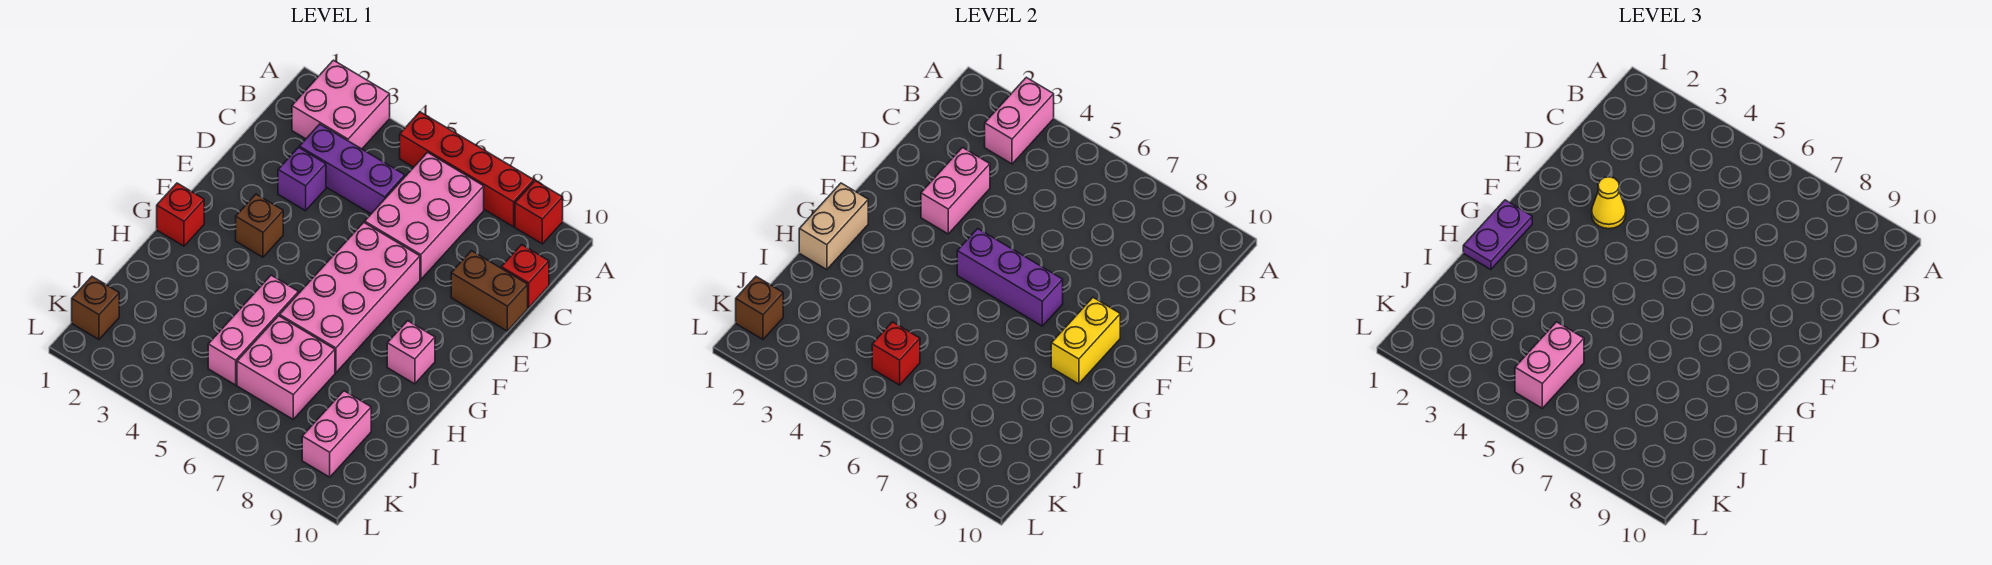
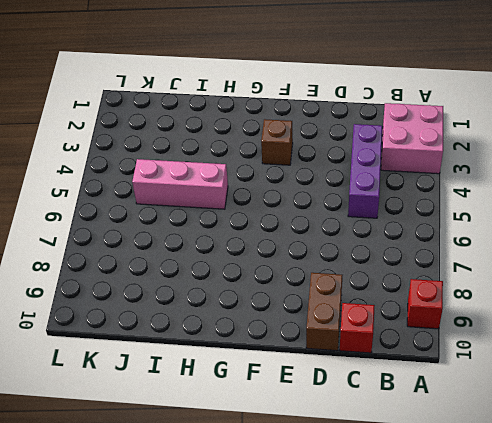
none -> red brick A5:A8 level 1
none -> pink brick B6:D7 level 1
none -> purple brick D3 level 1

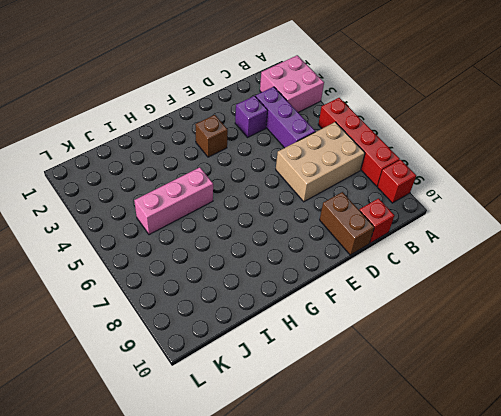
tan brick B6:D7 level 1 -> pink brick B6:D7 level 1
none -> pink brick E6:H7 level 1
none -> red brick G1 level 1
none -> pink brick G9 level 1

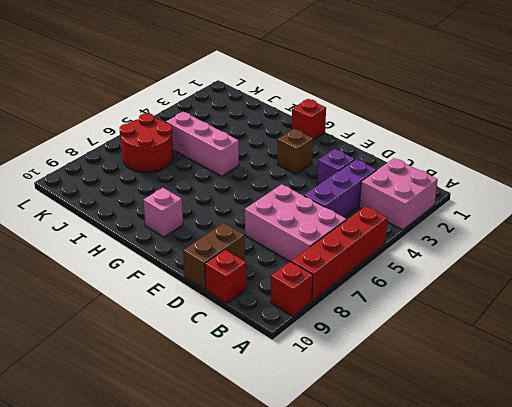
red round brick J6:K7 level 1 -> pink brick I6:J7 level 1
none -> pink brick E6:H7 level 1
none -> pink brick J9:K9 level 1
none -> brown brick K1 level 1

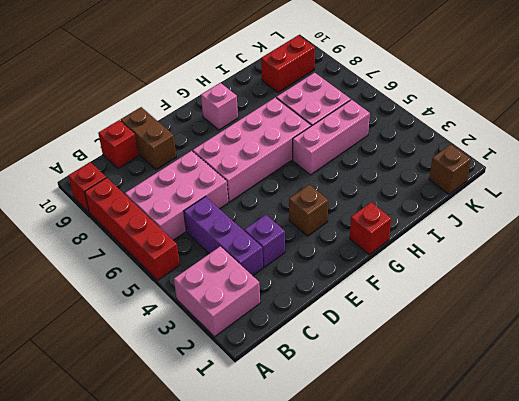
red brick J9:K9 level 1 -> pink brick J9:K9 level 1
none -> pink brick A3:B3 level 2
none -> pink brick D3:E3 level 2
none -> purple brick F5:F7 level 2

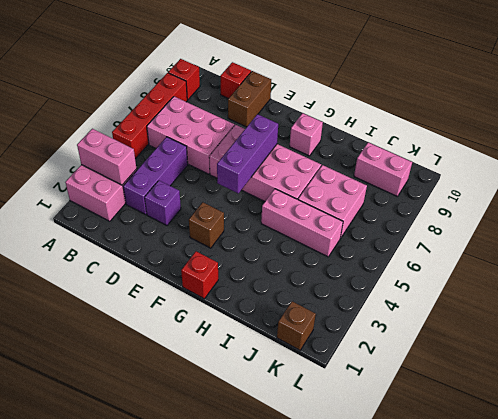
none -> pink brick D3:E3 level 2
none -> yellow brick F9:G9 level 2
none -> tan brick G1:H1 level 2

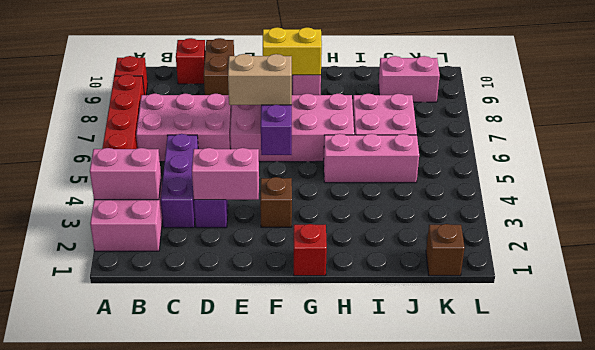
tan brick E6:F6 level 3 -> tan brick G1:H1 level 2
none -> red brick J5 level 2
none -> brown brick K1 level 2
none -> yellow cone E3 level 3

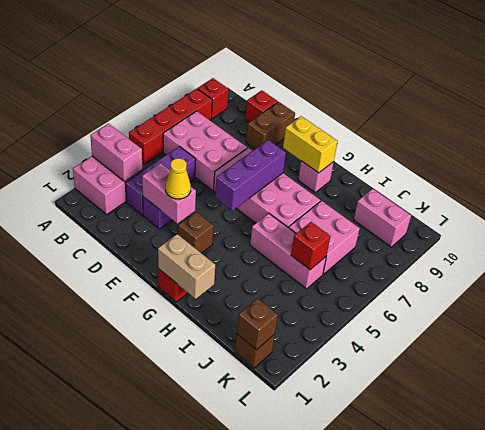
none -> purple plate G1:H1 level 3
none -> pink brick J5:K5 level 3

